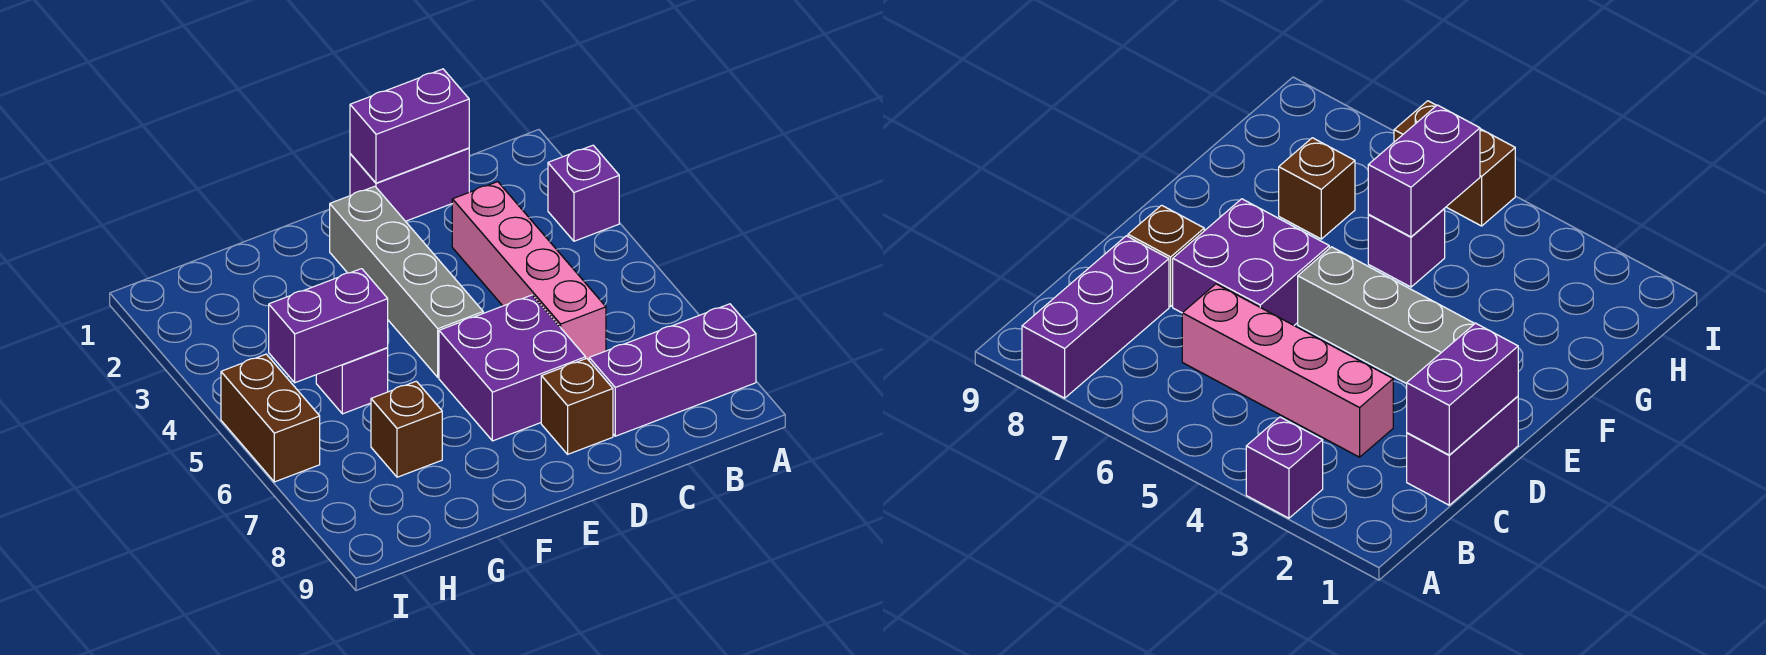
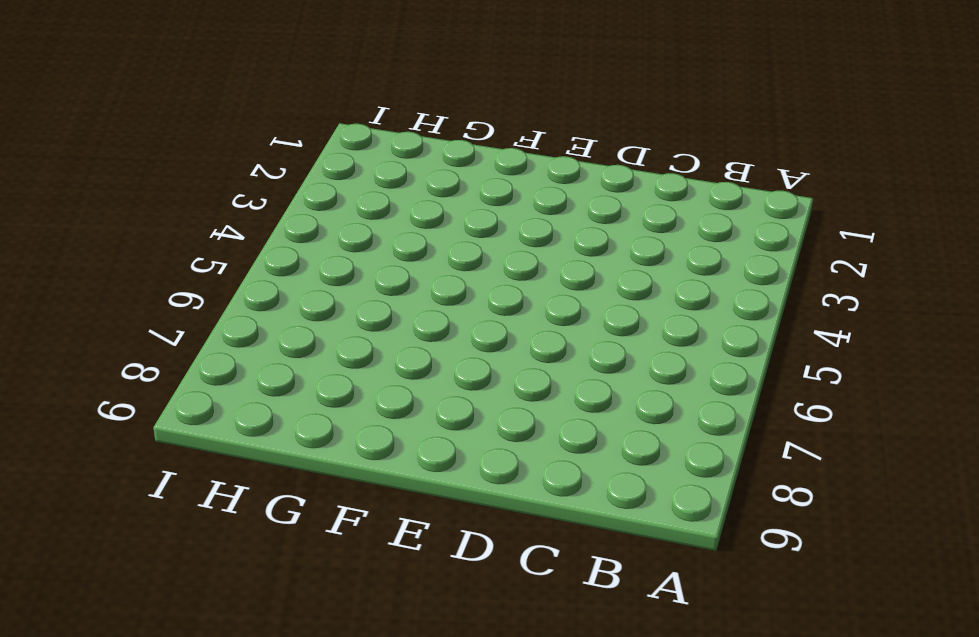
none -> purple brick A3 level 1
none -> purple brick A8:C8 level 1
none -> purple brick C1:D1 level 1

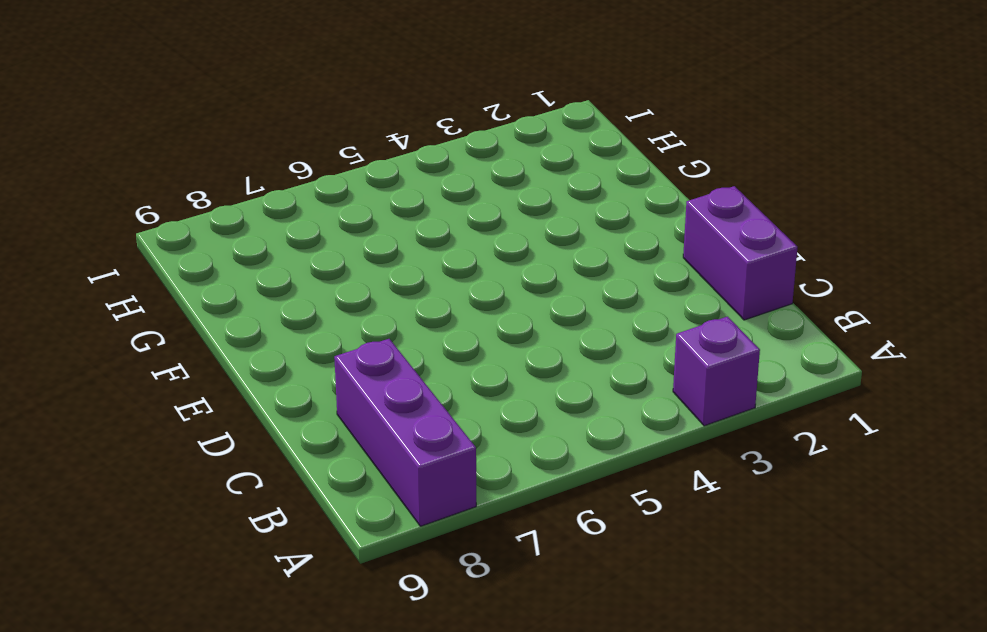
none -> pink brick C3:C6 level 1
none -> purple brick D6:E7 level 1
none -> brown brick D8 level 1

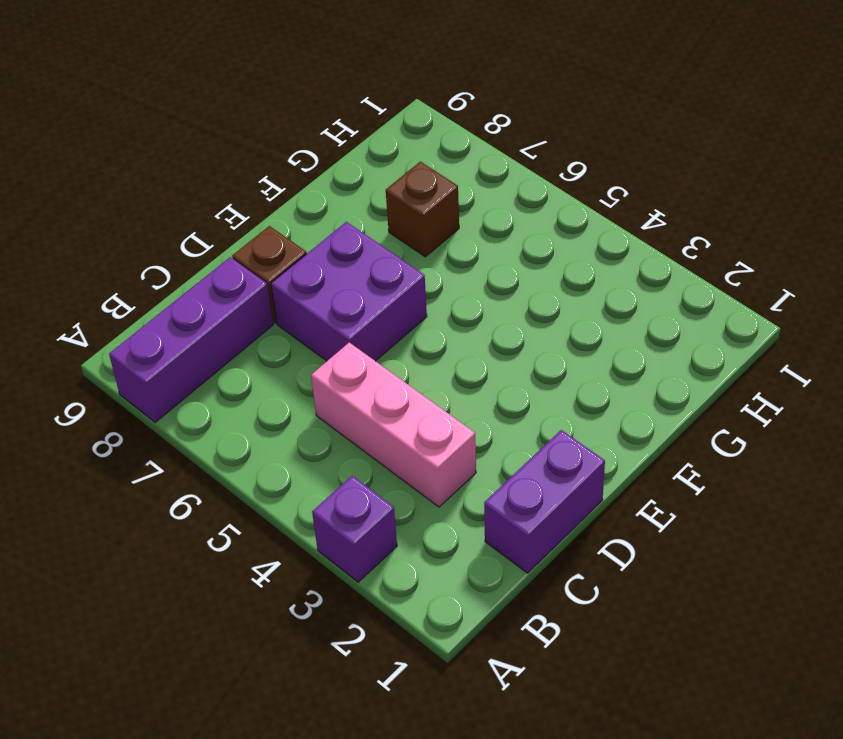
pink brick C3:C5 level 1 -> pink brick C3:C6 level 1
none -> grey brick E2:E5 level 1
none -> purple brick G5 level 1
none -> brown brick I5:I6 level 1

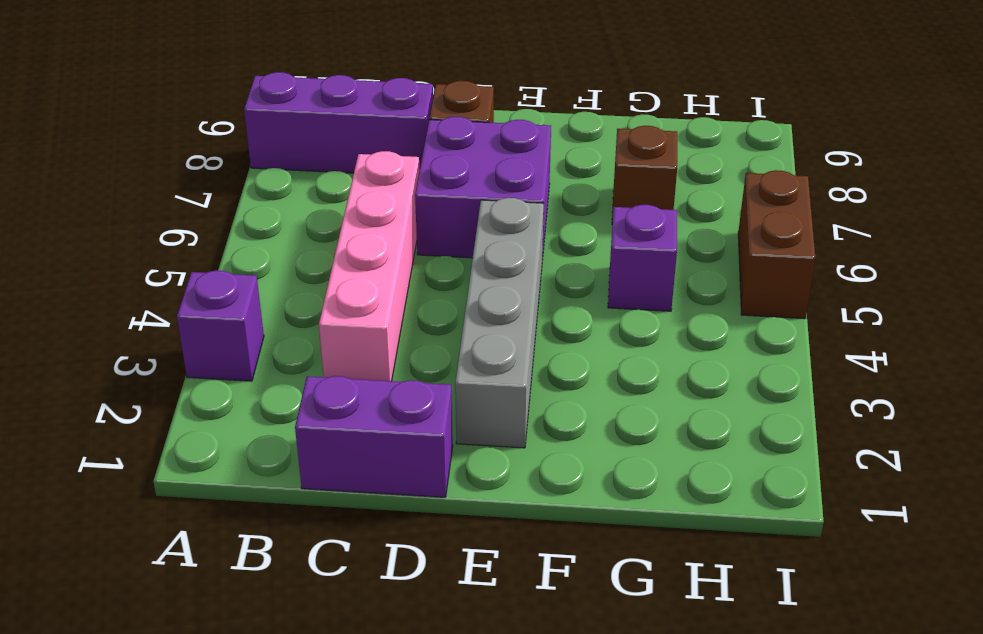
none -> purple brick C1:D1 level 2
none -> purple brick G5:H5 level 2

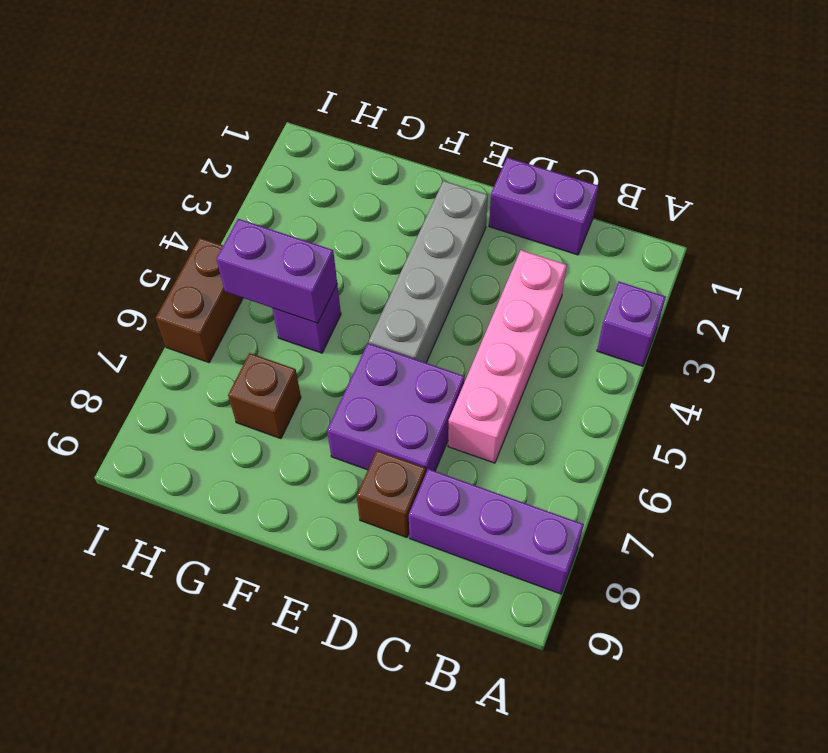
none -> purple brick C1:D1 level 2

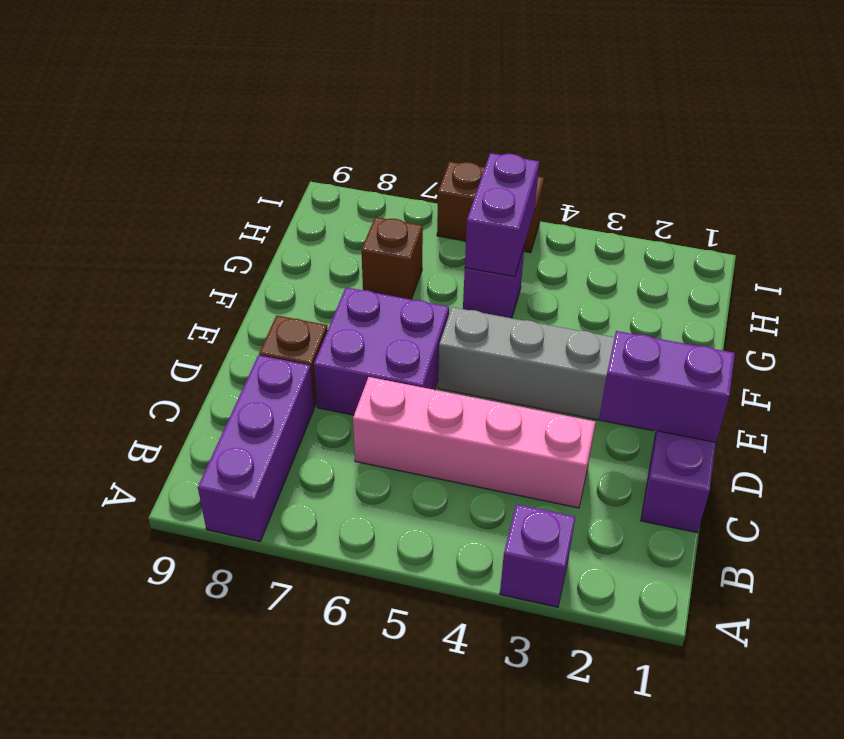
purple brick D1:D2 level 2 -> purple brick C1:D1 level 2

